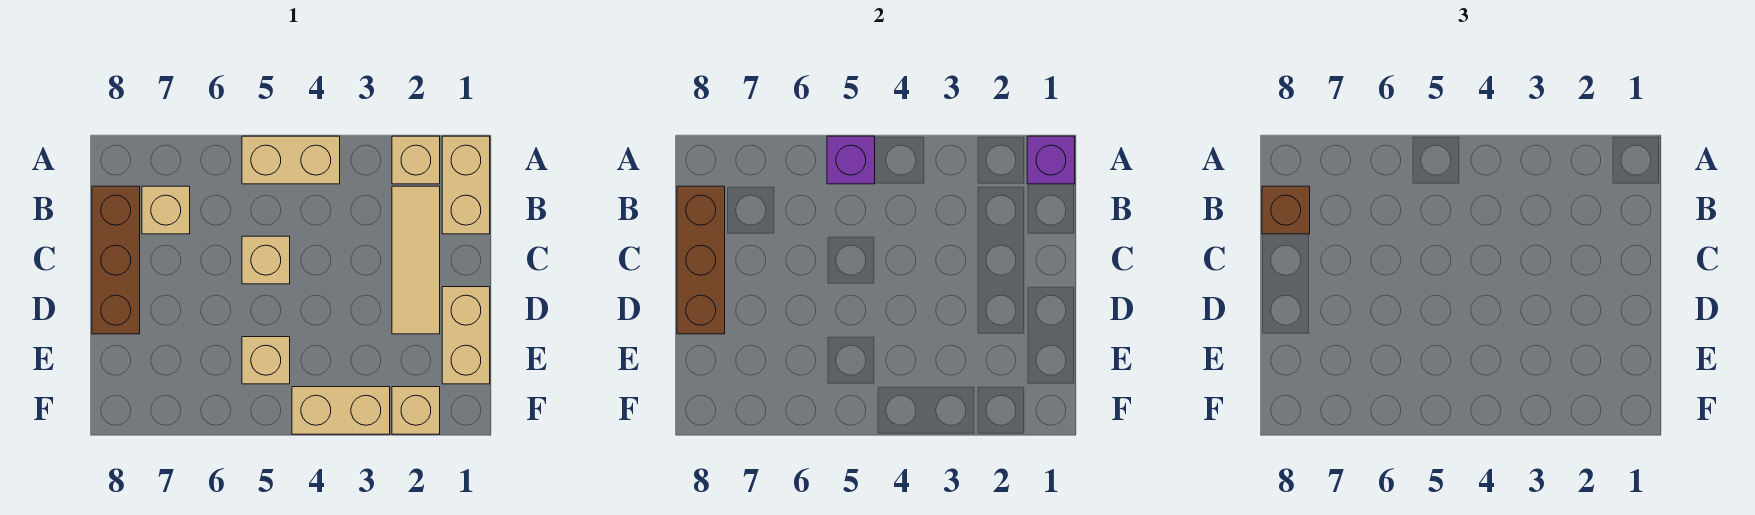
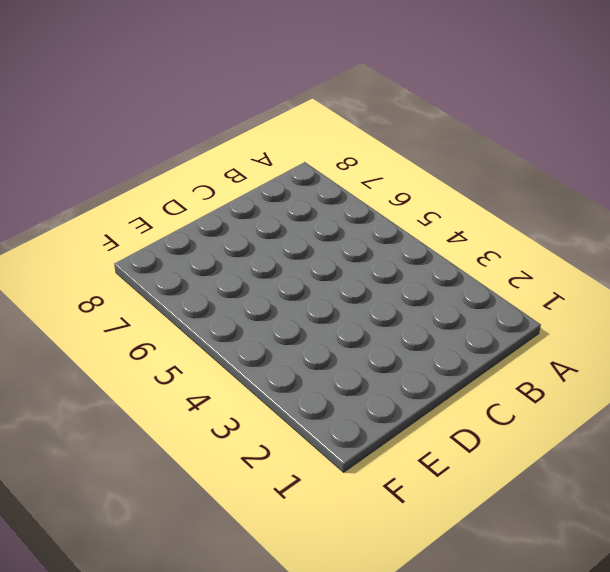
none -> tan brick A1:B1 level 1
none -> tan brick A2 level 1
none -> tan brick A4:A5 level 1

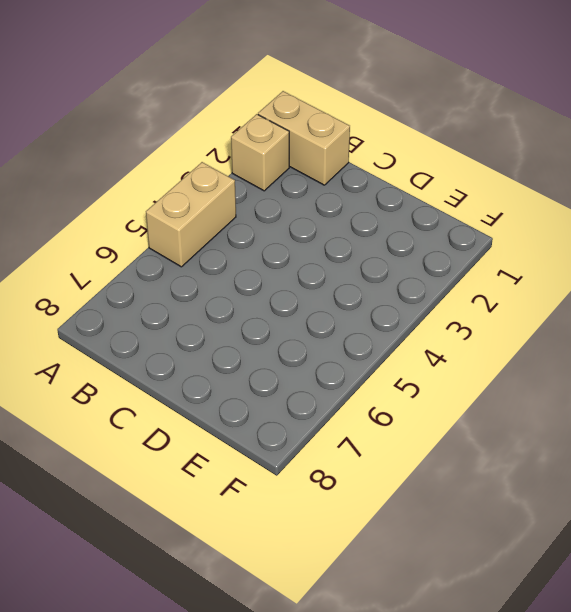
none -> tan tile B2:D2 level 1
none -> tan brick B7 level 1
none -> brown brick B8:D8 level 1

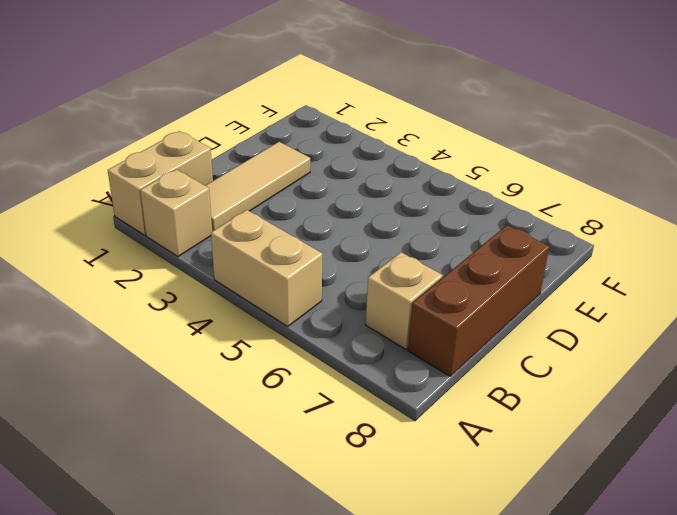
none -> tan brick C5 level 1
none -> tan brick D1:E1 level 1
none -> tan brick E5 level 1

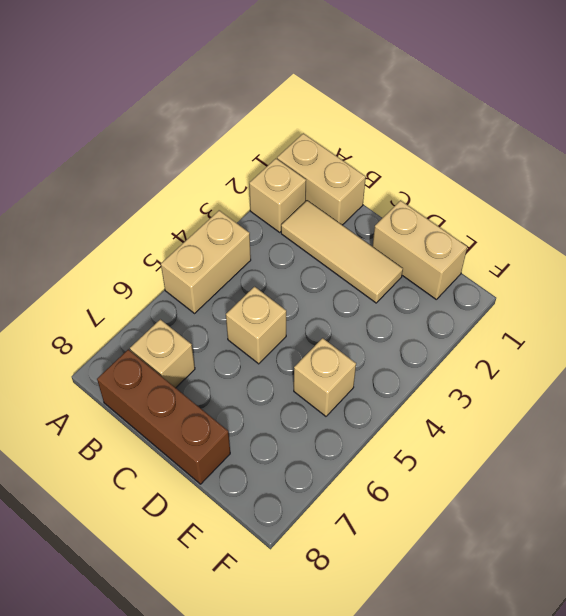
none -> tan brick F2 level 1
none -> tan brick F3:F4 level 1
none -> purple brick A1 level 2

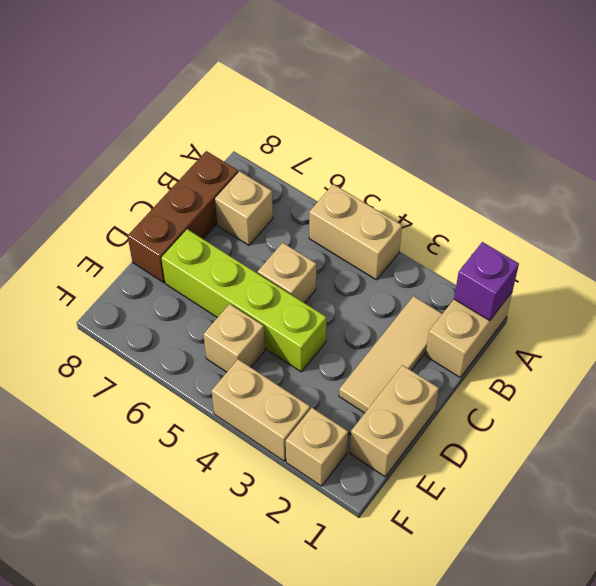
lime brick D4:D7 level 1 -> none
none -> tan brick A2 level 1
none -> purple brick A5 level 2
none -> brown brick B8:D8 level 2

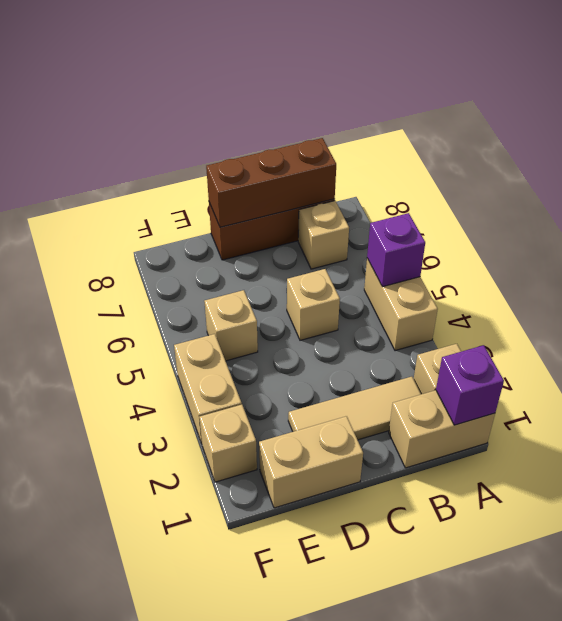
none -> brown brick B8 level 3

